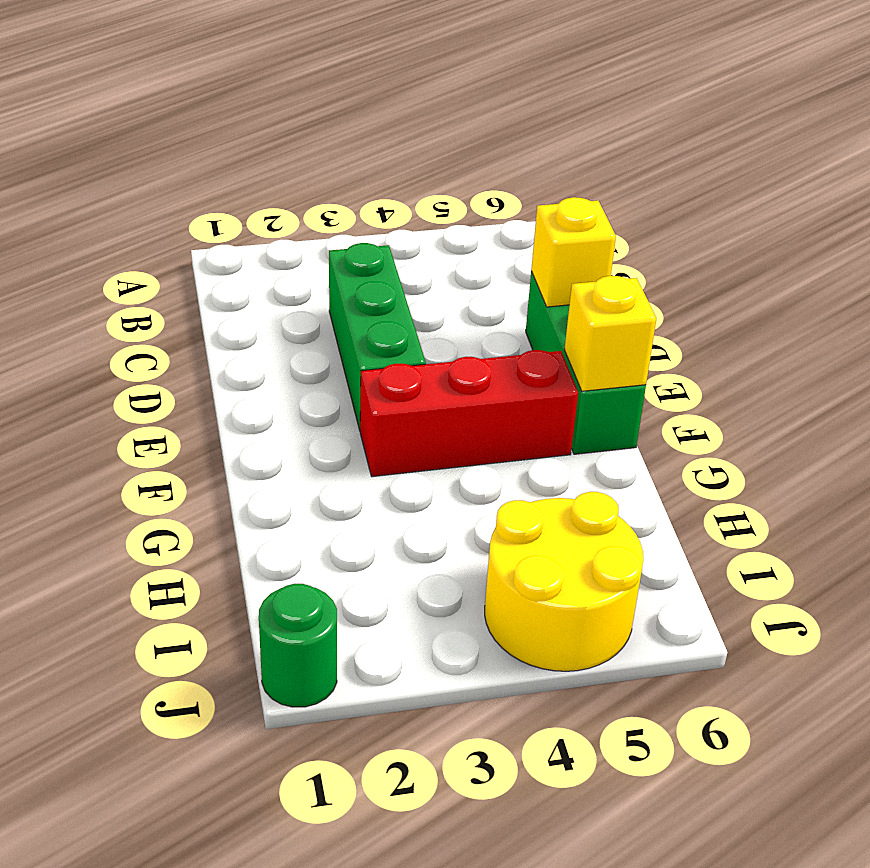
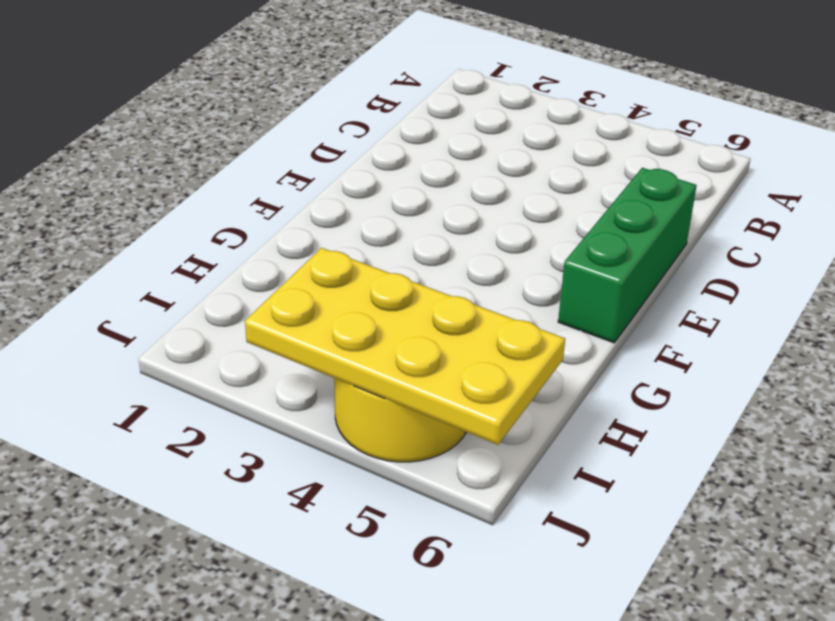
yellow plate I3:J6 level 2 -> none
none -> green brick C3:E3 level 1
none -> red brick F3:F5 level 1

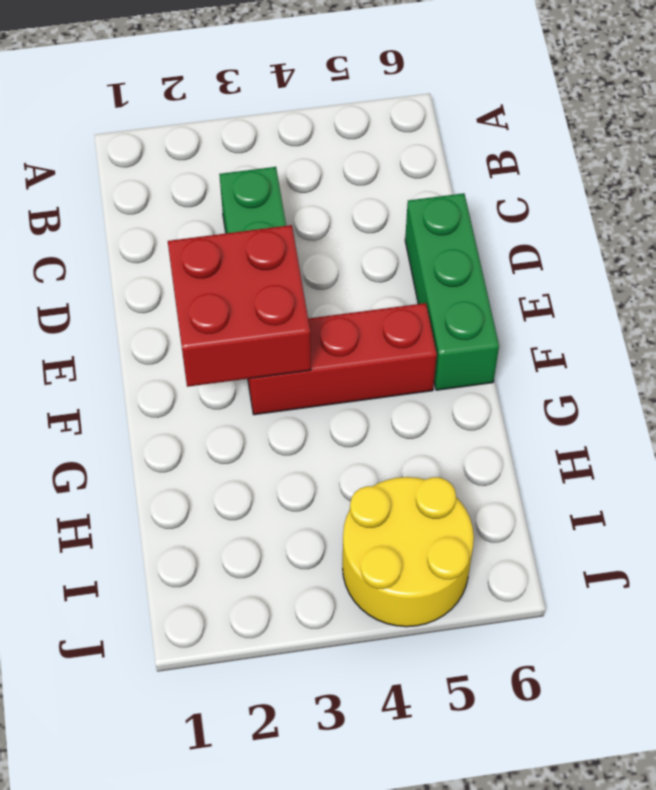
red brick E2:F3 level 2 -> none
none -> green round brick J1 level 1
none -> yellow brick D6 level 2

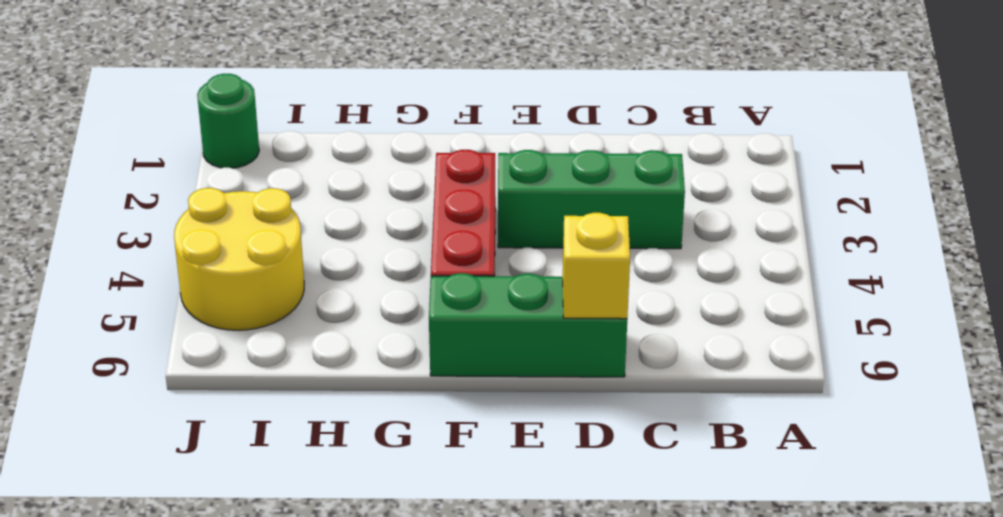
none -> yellow brick F6 level 2

